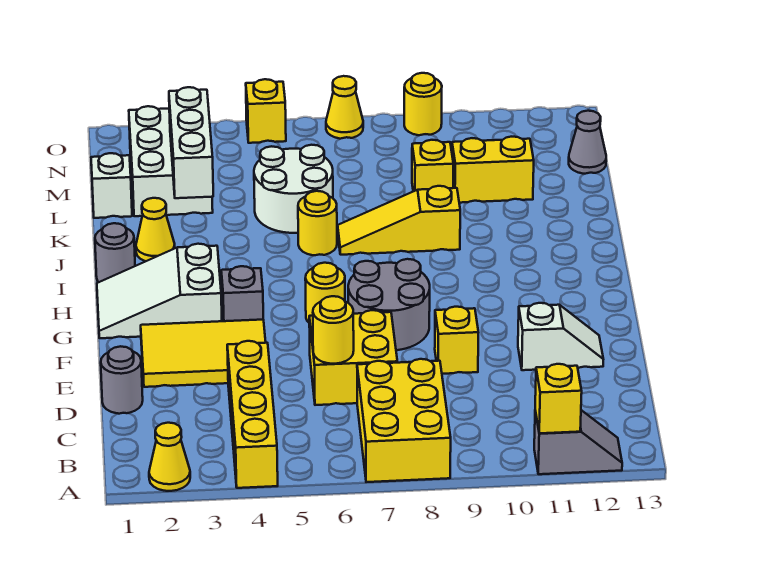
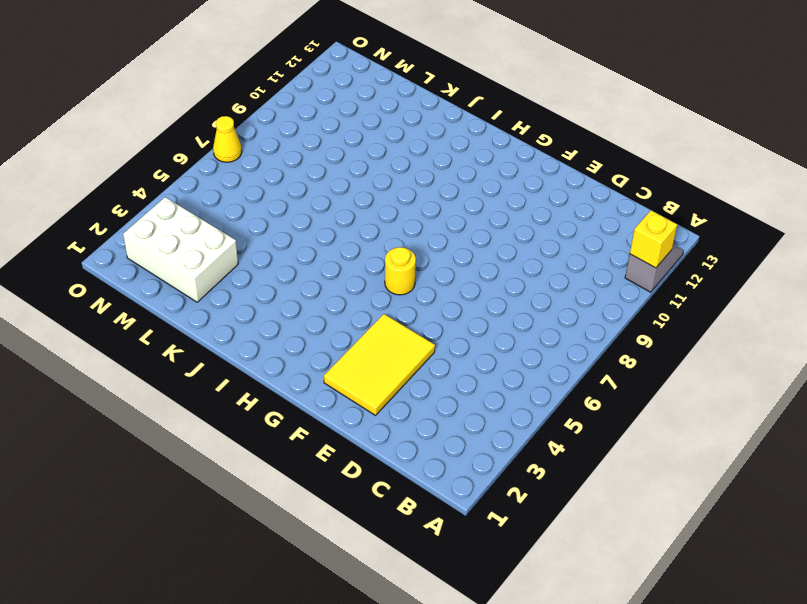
none -> yellow cone A2 level 1
none -> yellow brick A4:D4 level 1
none -> yellow brick A7:C8 level 1

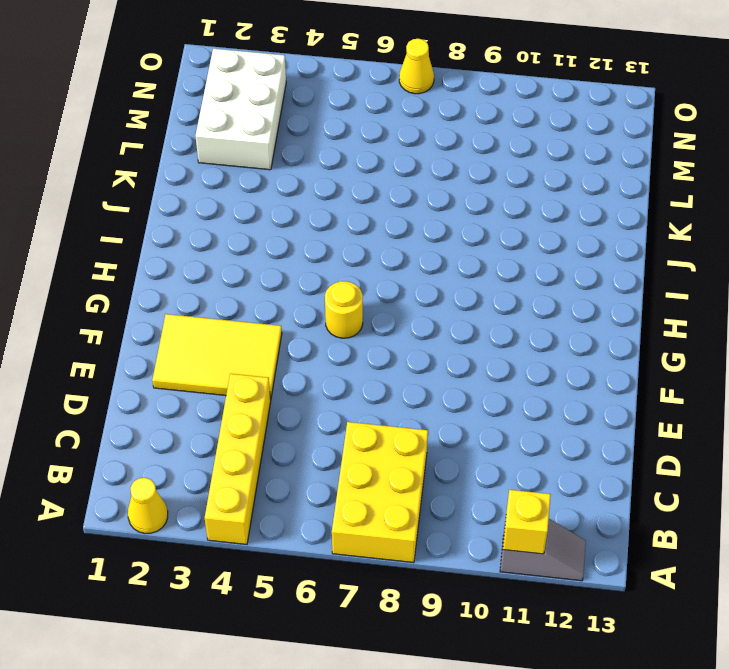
none -> grey round brick D1 level 1
none -> yellow brick D6:E7 level 1
none -> yellow brick E9 level 1

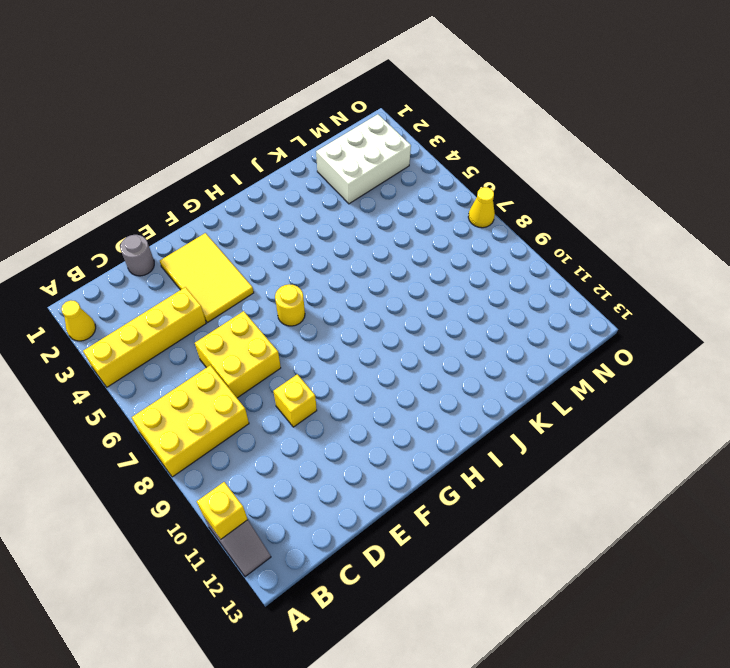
none -> white slope E11:E12 level 1 top 11
none -> grey round brick F7:G8 level 1
none -> white slope G1:H3 level 1 top 3

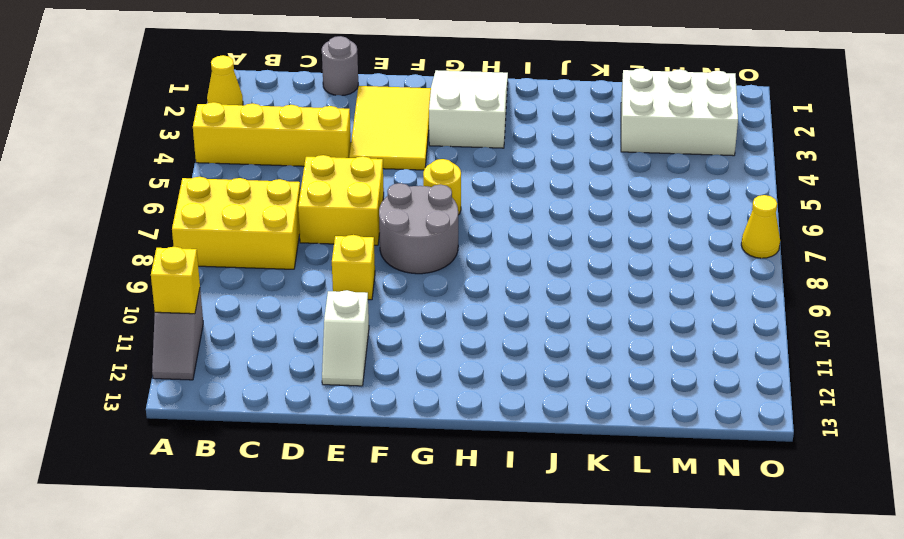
none -> grey brick G4 level 1
none -> grey round brick I1 level 1
none -> yellow cone J2 level 1

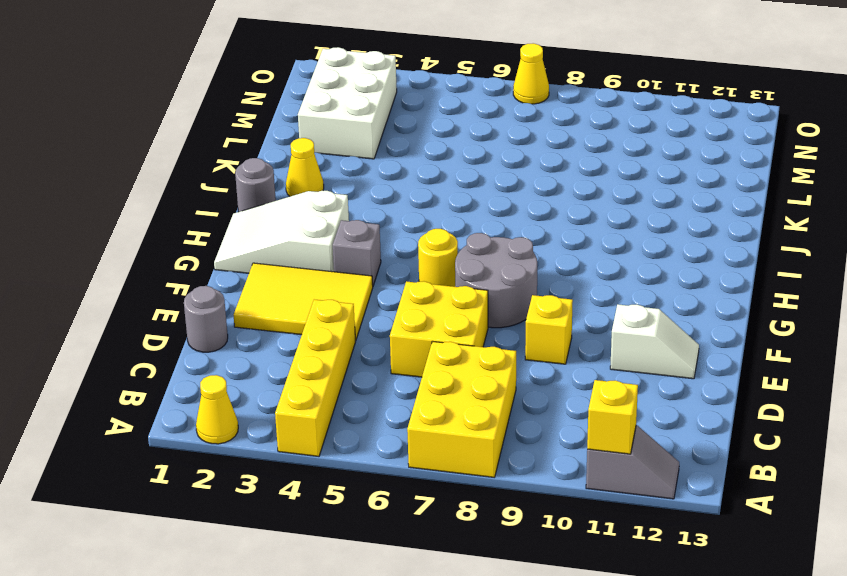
none -> yellow round brick J6 level 1
none -> yellow slope J7:J9 level 1 top 9
none -> white round brick K5:L6 level 1

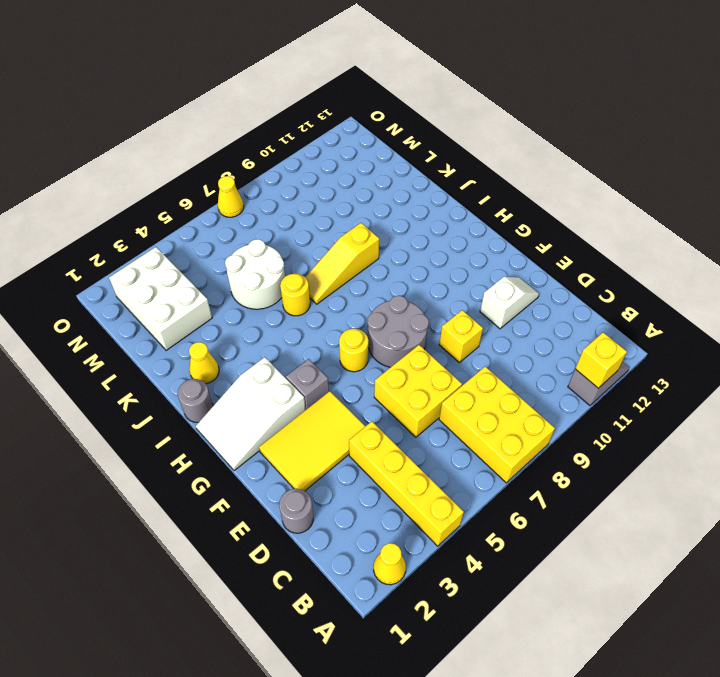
none -> white brick L1 level 1
none -> yellow brick L9 level 1
none -> yellow brick L10:L11 level 1

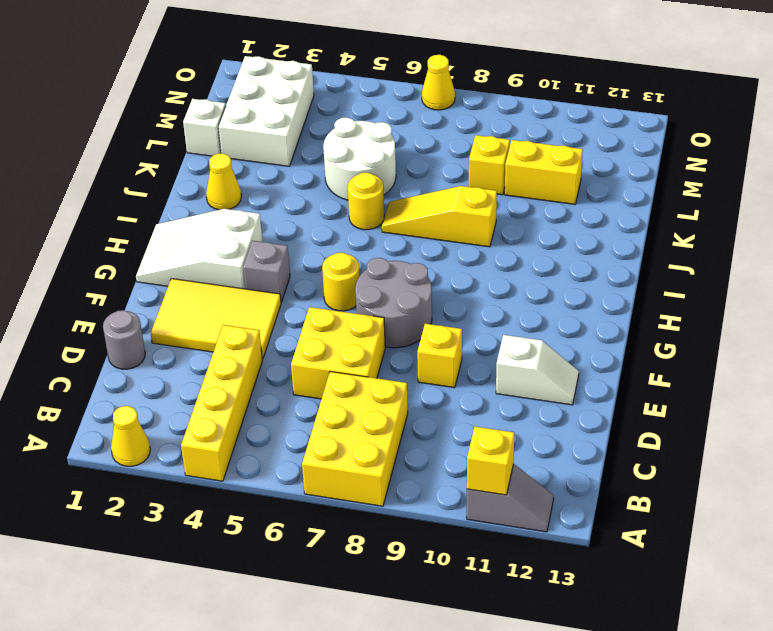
none -> grey round brick I1 level 1
none -> grey cone M13 level 1
none -> yellow brick O5 level 1

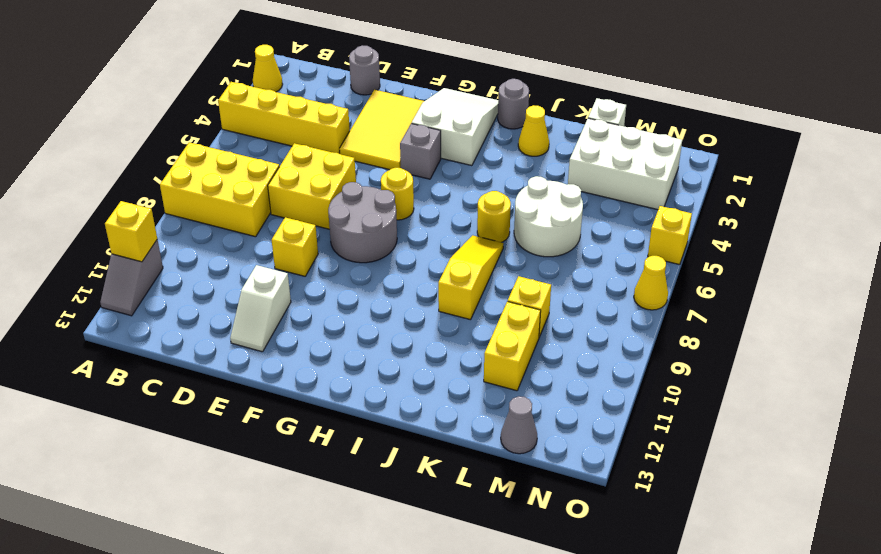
none -> yellow round brick O9 level 1
none -> yellow round brick D6 level 2
none -> white brick K3:M3 level 2

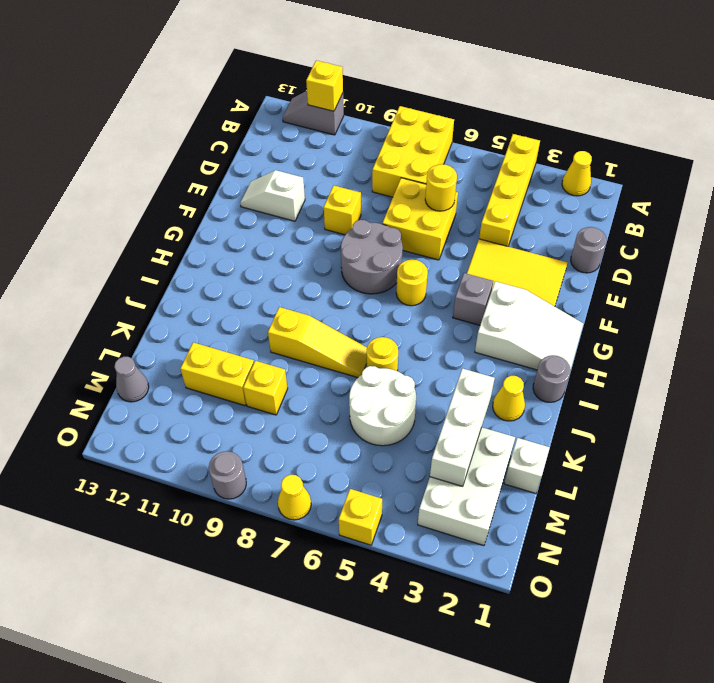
grey round brick O9 level 1 -> yellow round brick O9 level 1

